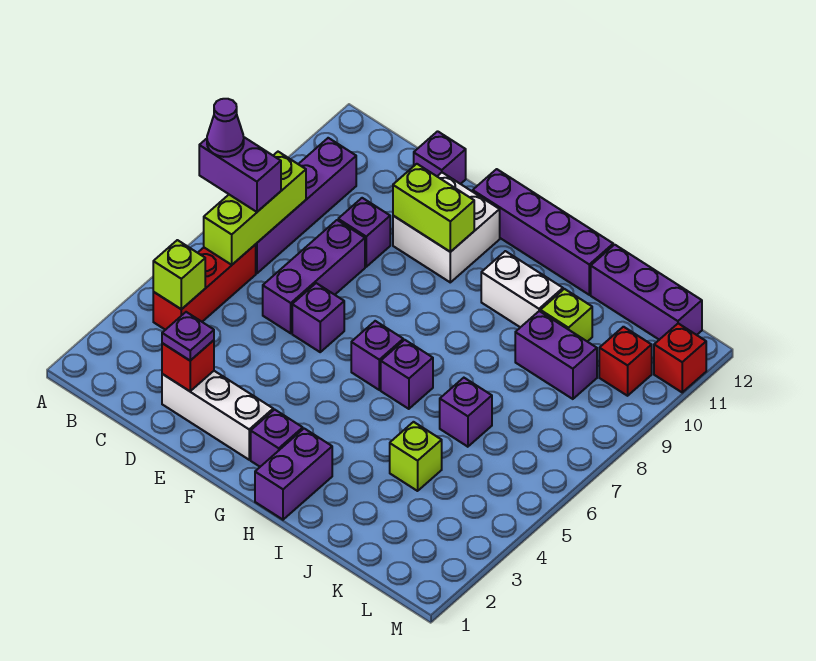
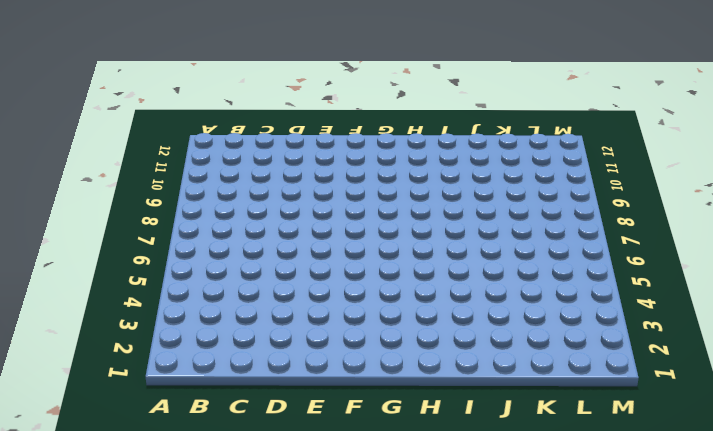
none -> red brick B4:B6 level 1
none -> purple brick B7:B10 level 1
none -> white brick D2:F2 level 1

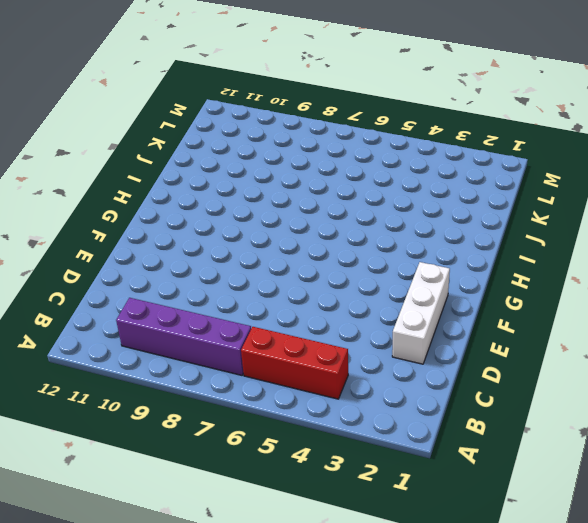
none -> purple brick D6:D8 level 1
none -> purple brick D9 level 1
none -> purple brick D12 level 1

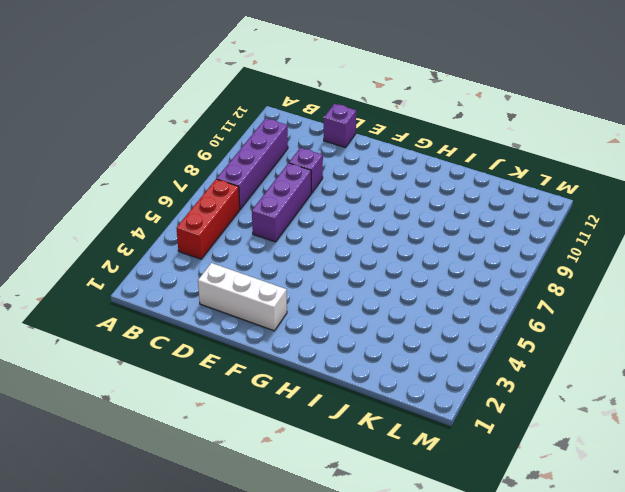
none -> purple brick E6 level 1
none -> white brick E10:F11 level 1
none -> purple brick F12:I12 level 1

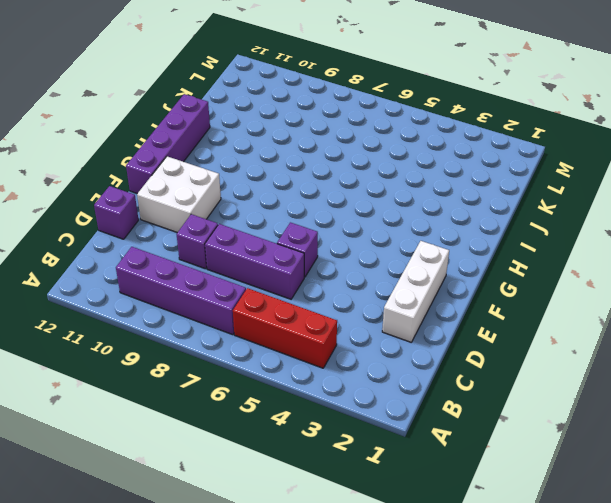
none -> purple brick G2 level 1
none -> purple brick G6 level 1
none -> purple brick H1:H2 level 1

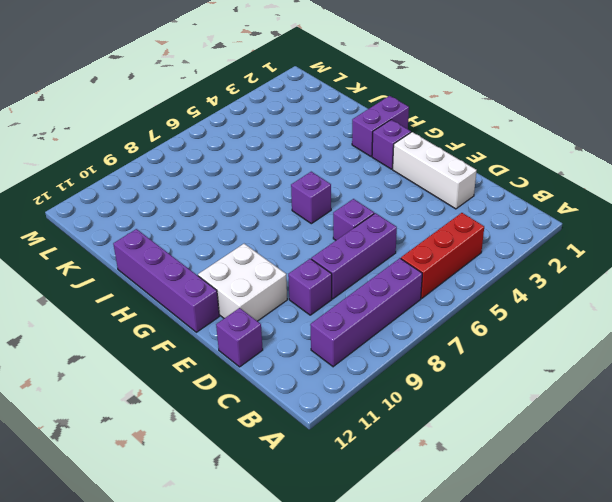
none -> purple brick H6 level 1
none -> white brick H10:I10 level 1
none -> lime brick J4 level 1

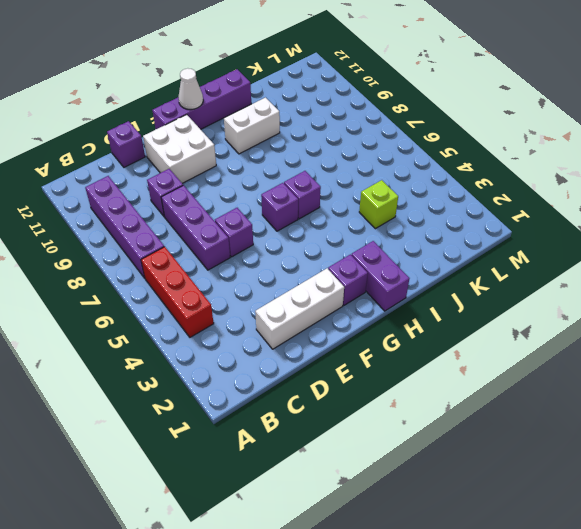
white cone G12 level 2 -> none
none -> purple brick J6 level 1
none -> purple brick J9:K9 level 1
none -> lime brick J10 level 1

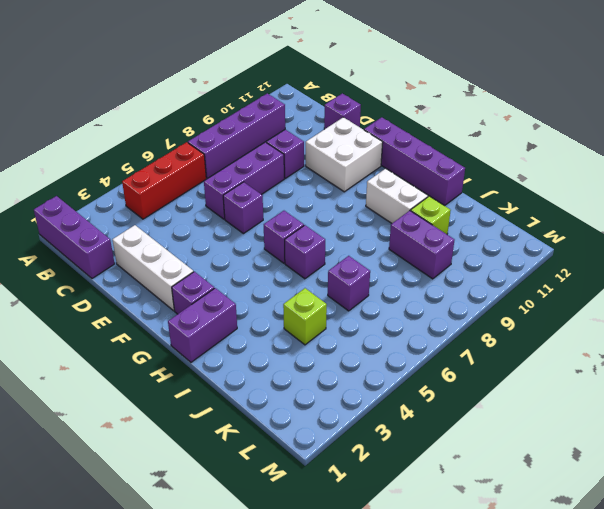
purple brick A1:C1 level 1 -> purple brick J12:L12 level 1
none -> red brick L10 level 1
none -> red brick M11 level 1
none -> lime brick B4 level 2

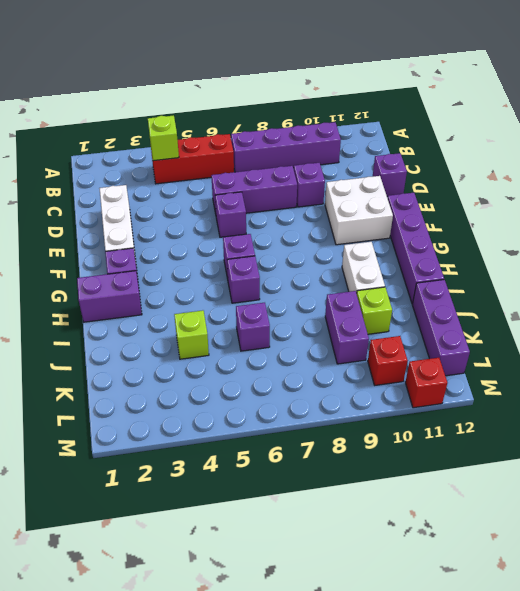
none -> lime brick B6:B8 level 2
none -> red brick D2 level 2
none -> lime brick E10:F10 level 2

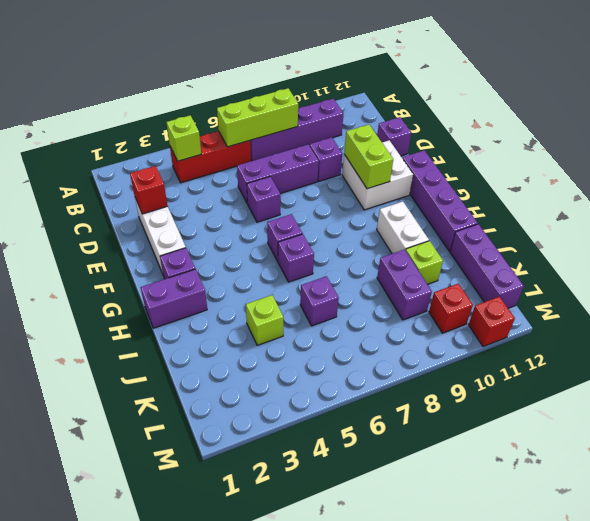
none -> purple brick A7:B7 level 3
none -> purple plate D2 level 3
none -> purple cone A7 level 4

